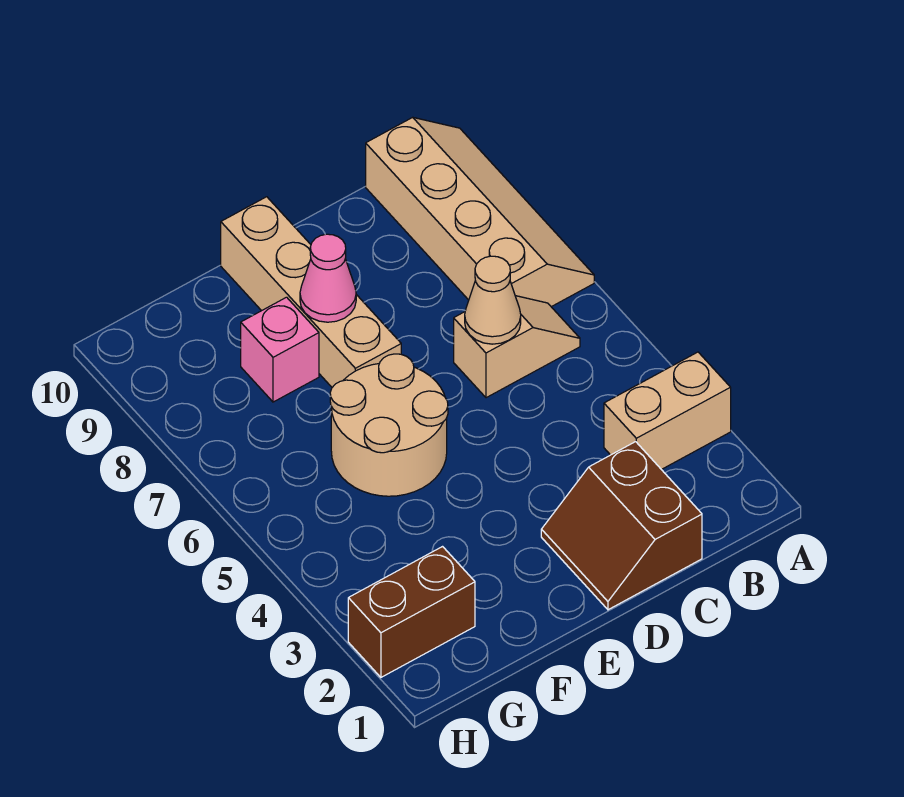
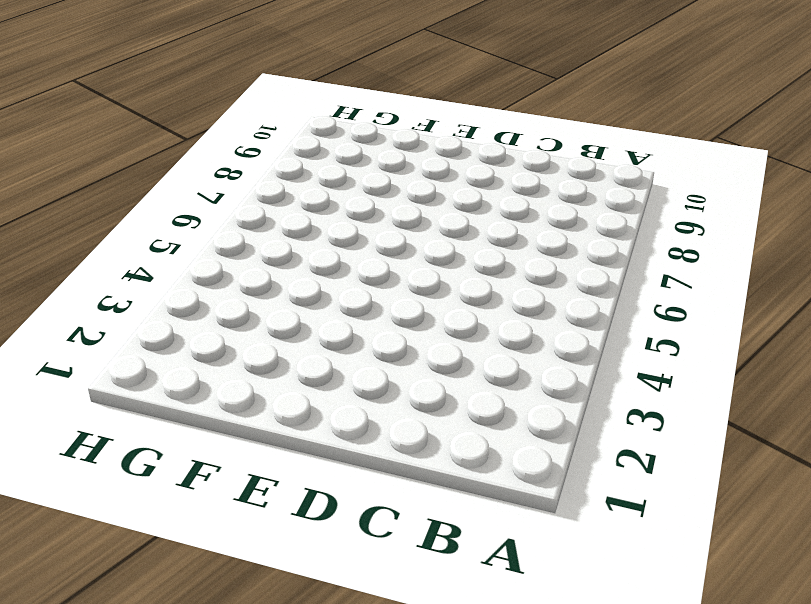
none -> tan brick A3:B3 level 1
none -> tan slope A7:B10 level 1 top B

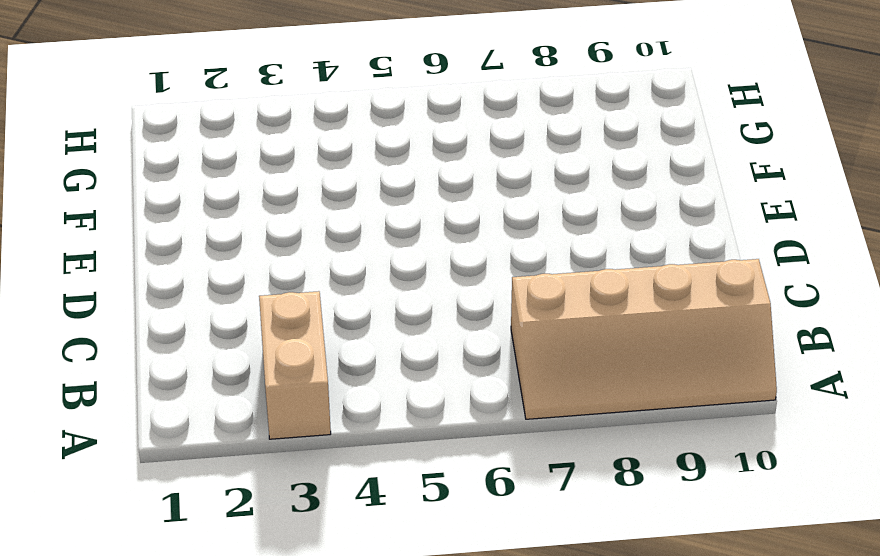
none -> tan slope B6:C6 level 1 top C
none -> brown slope C1:D2 level 1 top C

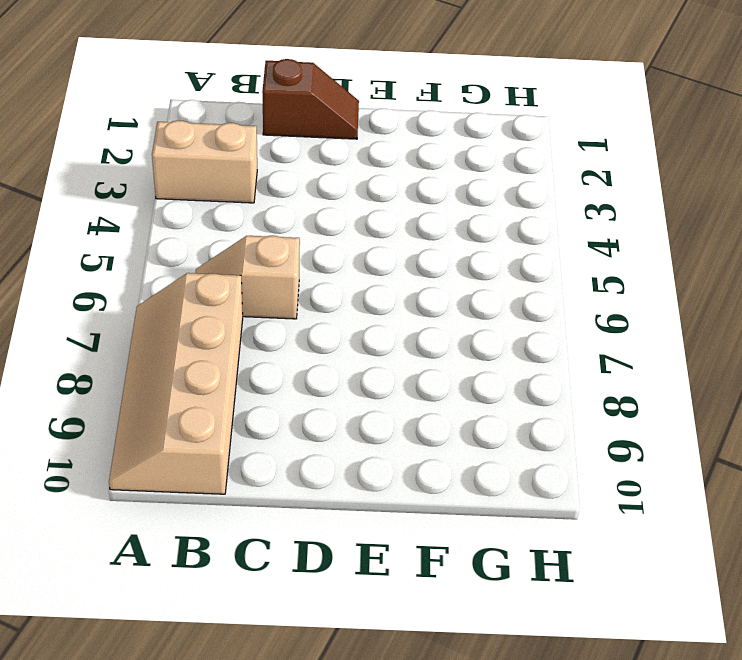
brown slope C1:D1 level 1 top C -> brown slope C1:D2 level 1 top C
none -> tan round brick E5:F6 level 1
none -> tan brick E7:E10 level 1

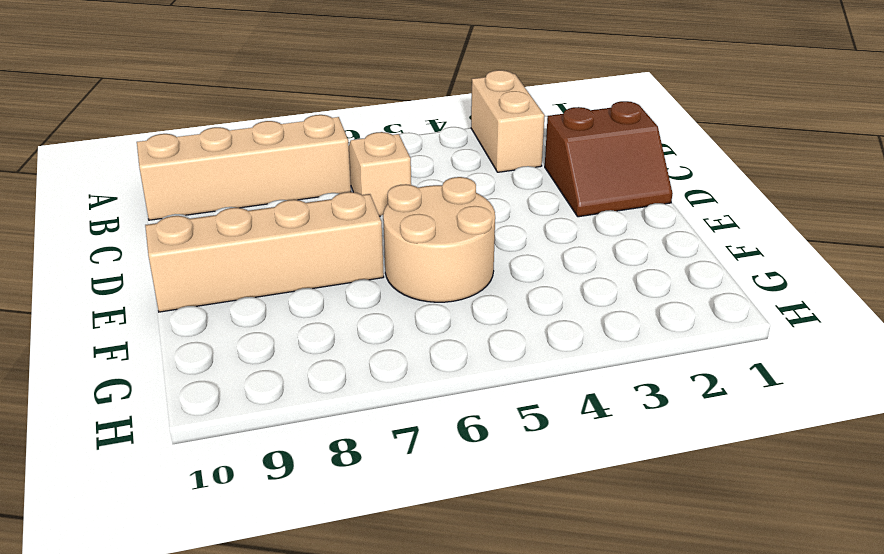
none -> pink brick F8 level 1
none -> brown brick G2:H2 level 1

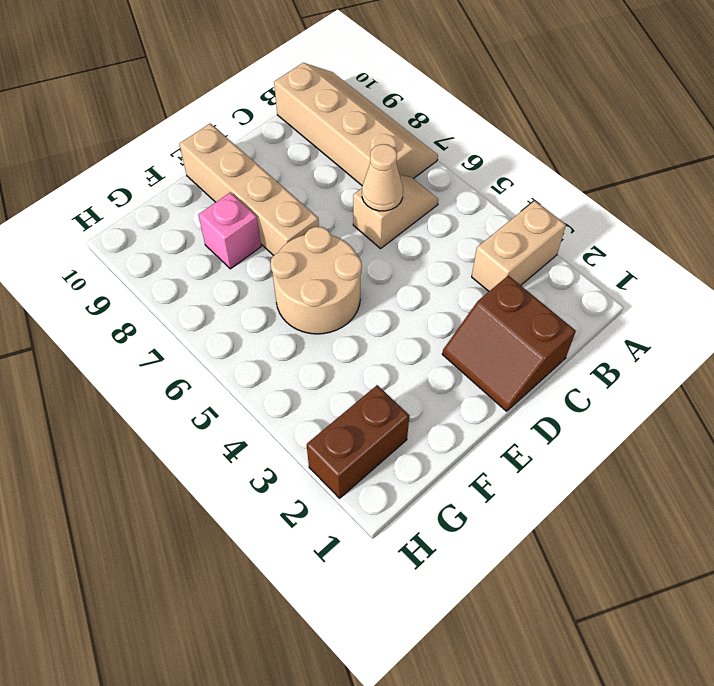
none -> pink cone E8 level 2

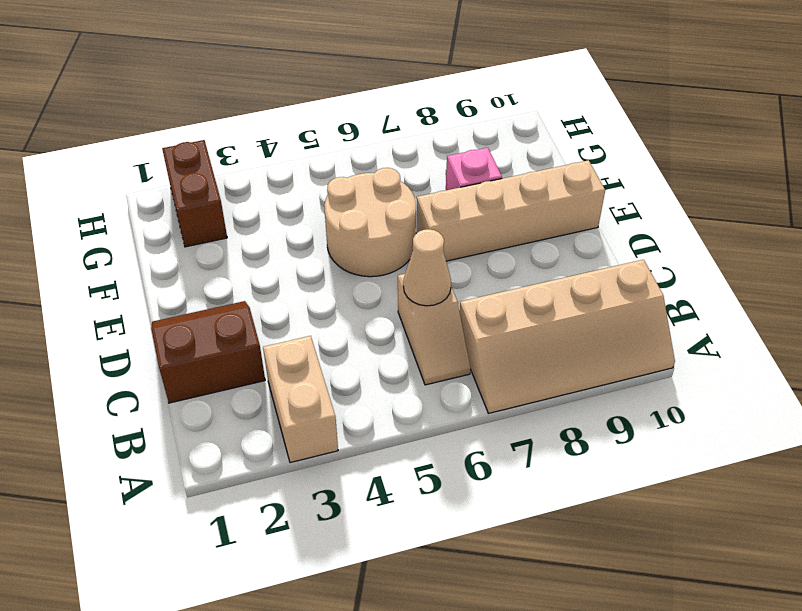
none -> pink cone E8 level 2

